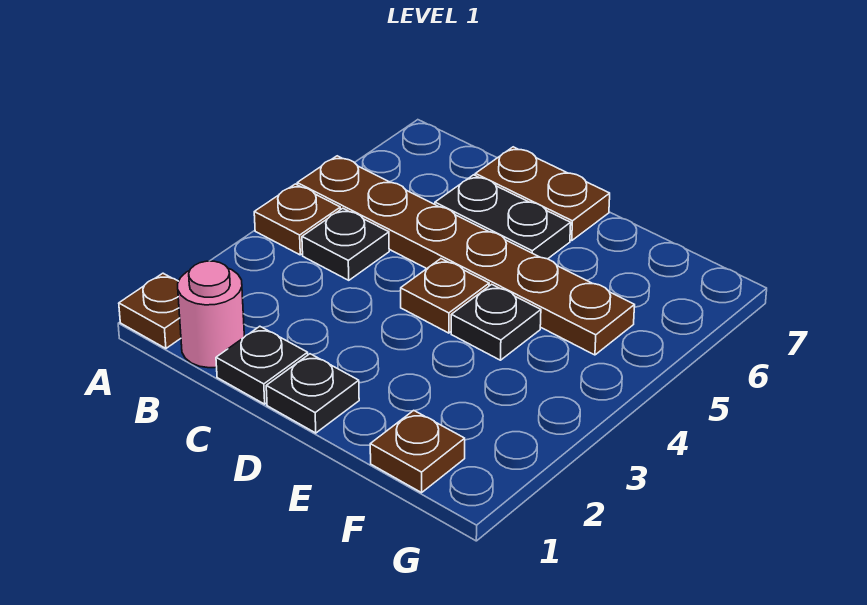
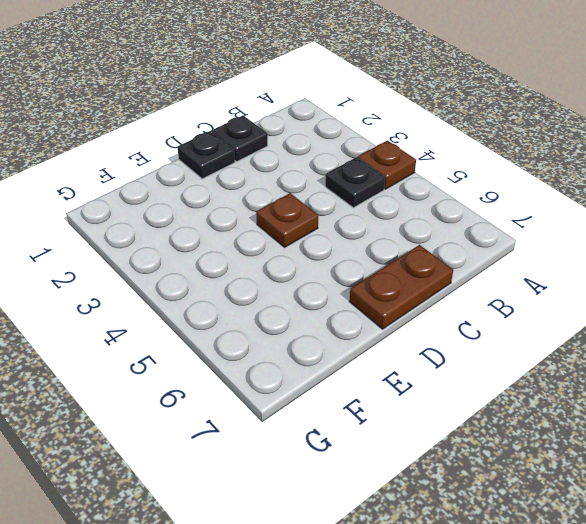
none -> brown plate A1 level 1
none -> brown plate A5:F5 level 1
none -> pink round brick B1 level 1

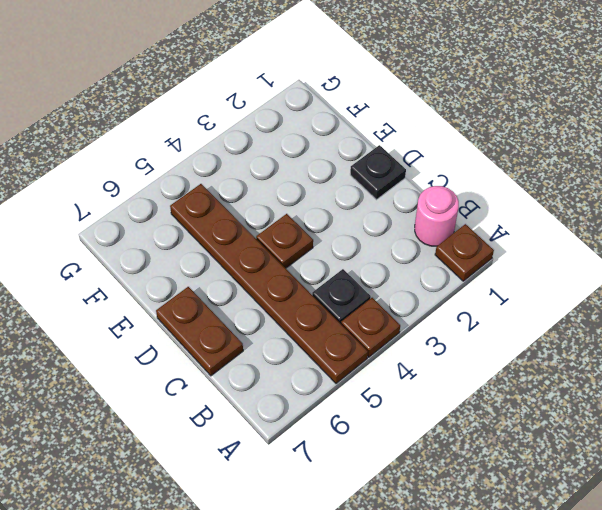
none -> black plate C1 level 1
none -> black plate C6:D6 level 1
none -> black plate E4 level 1

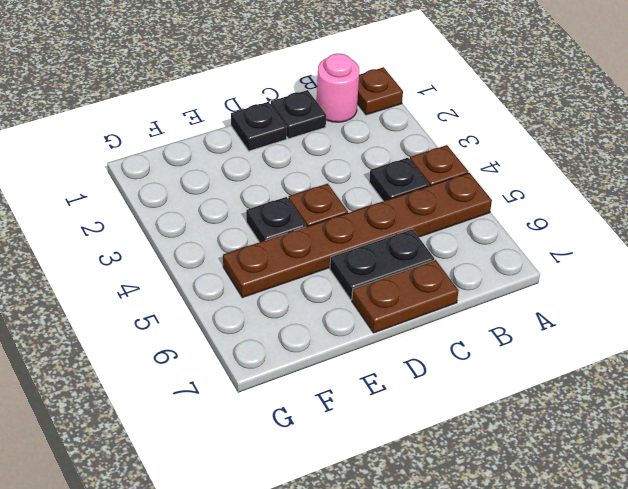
none -> brown plate F1 level 1

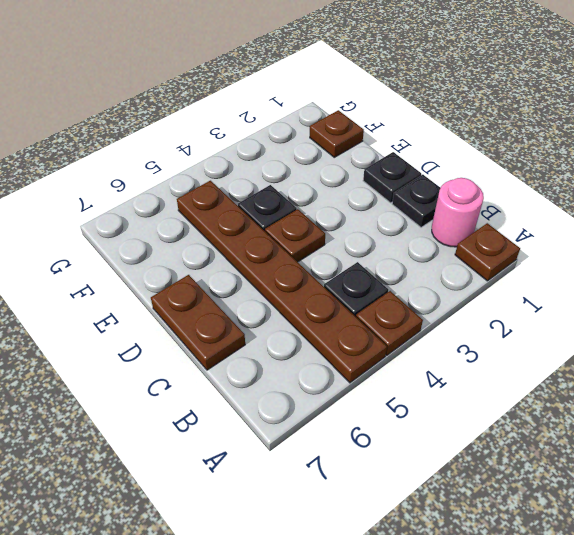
none -> black plate C6:D6 level 1

